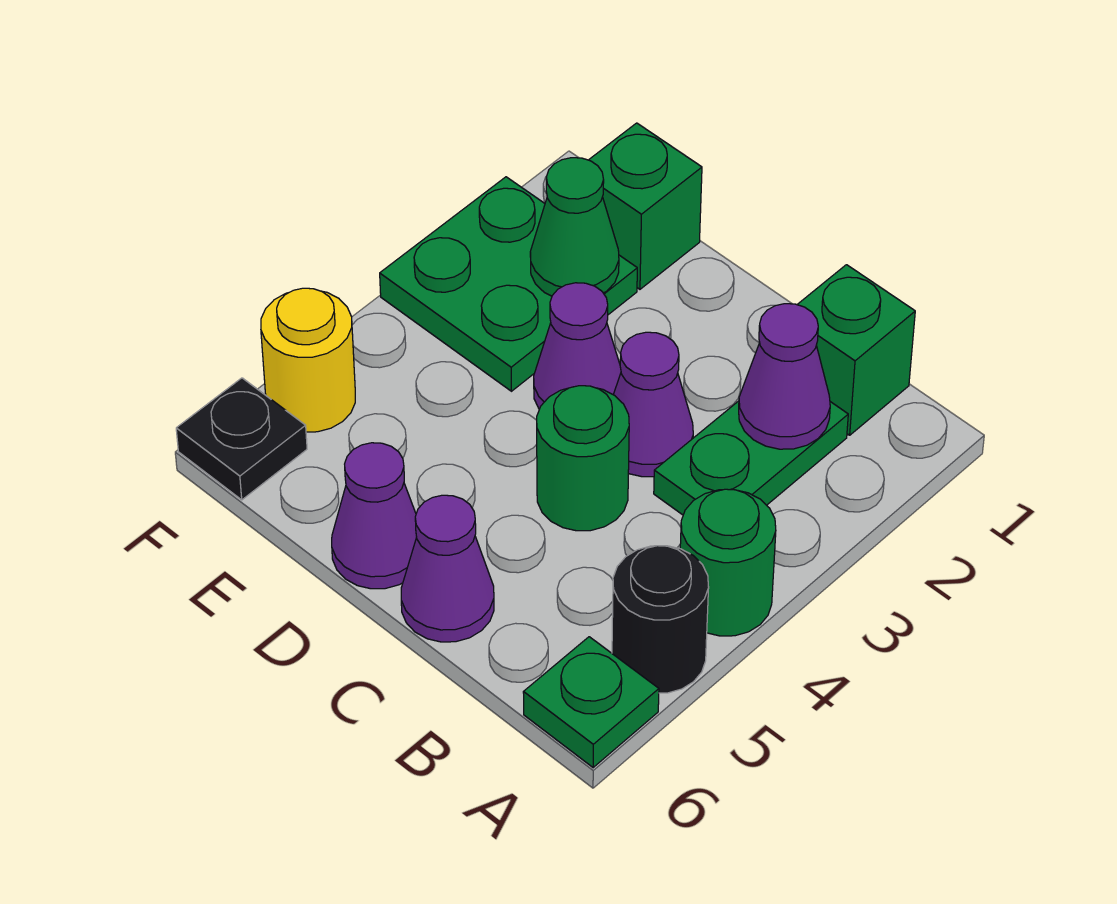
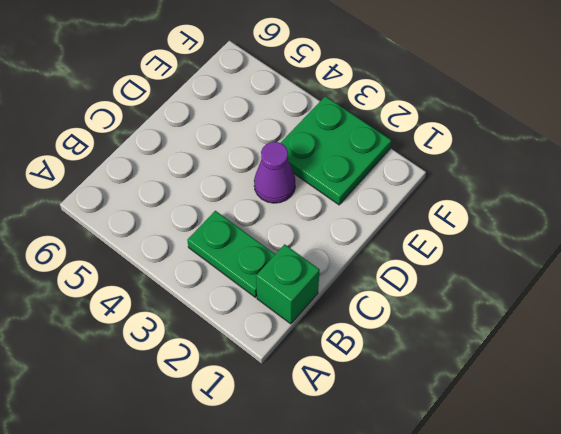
none -> green round brick A4 level 1
none -> black round brick A5 level 1
none -> green plate A6 level 1

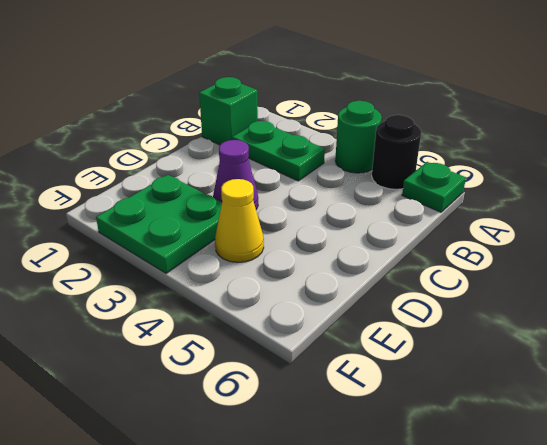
yellow cone E4 level 1 -> none
none -> purple cone C3 level 1
none -> green round brick C4 level 1
none -> purple cone C6 level 1

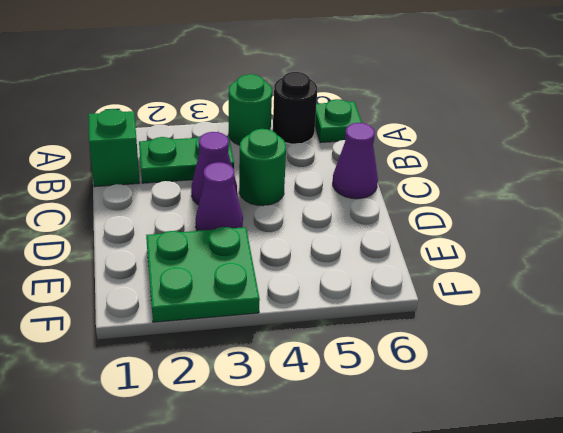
none -> purple cone D6 level 1
none -> green brick E1 level 1
none -> yellow round brick F5 level 1

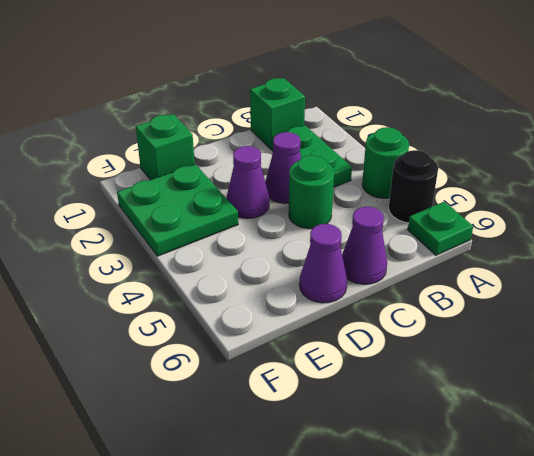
none -> yellow round brick F5 level 1
none -> black plate F6 level 1
none -> purple cone B2 level 2

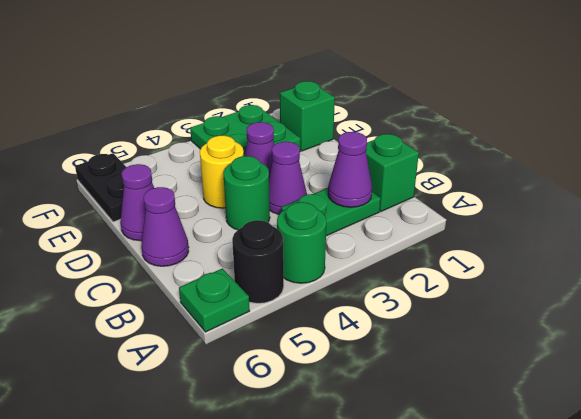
yellow round brick D4 level 1 -> yellow round brick F5 level 1
black plate E6:F6 level 1 -> black plate F6 level 1
none -> green cone E2 level 2

